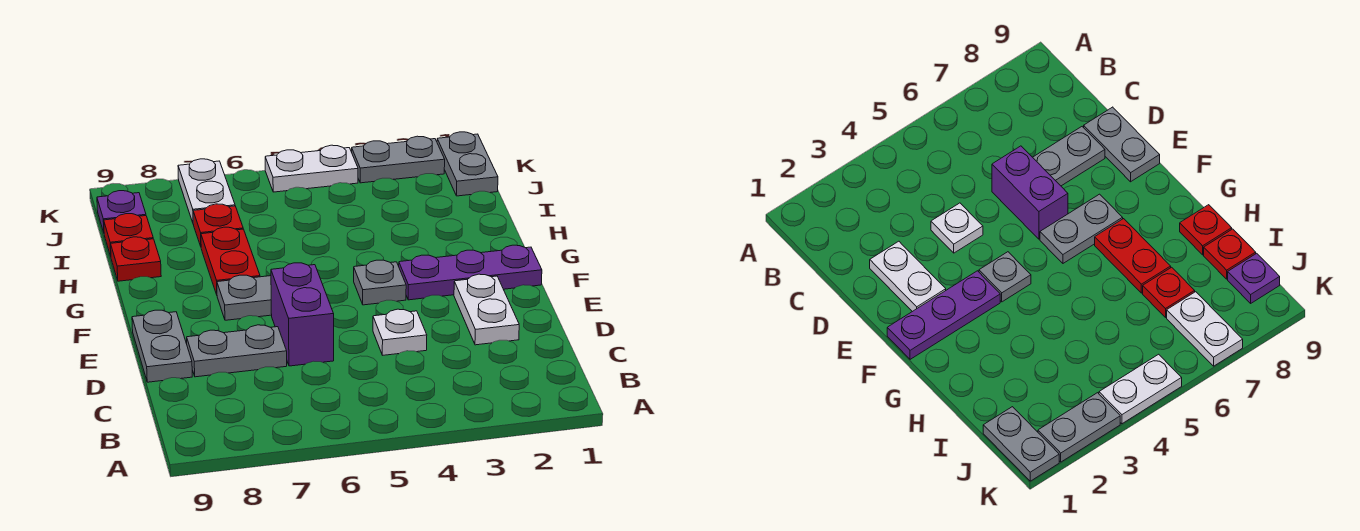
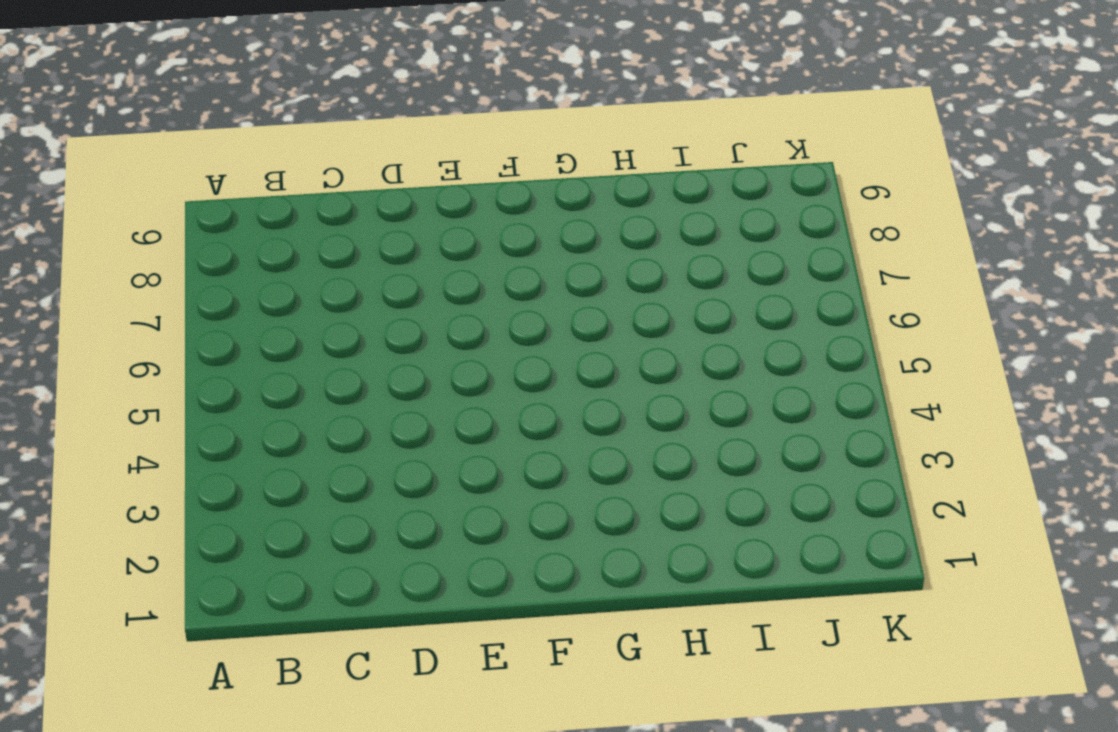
none -> white plate D2:E2 level 1
none -> white plate D4 level 1
none -> purple brick D6:E6 level 1

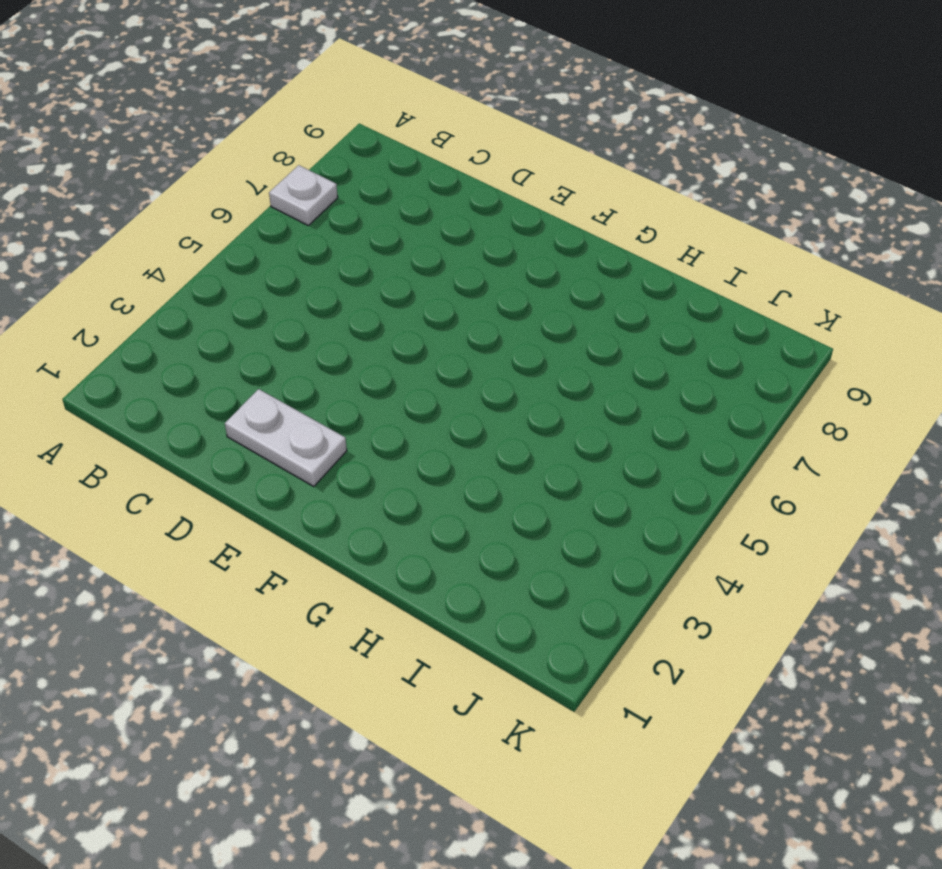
white plate A7 level 1 -> white plate D4 level 1
none -> purple brick D6:E6 level 1
none -> grey plate D7:D8 level 1
none -> grey plate D9:E9 level 1

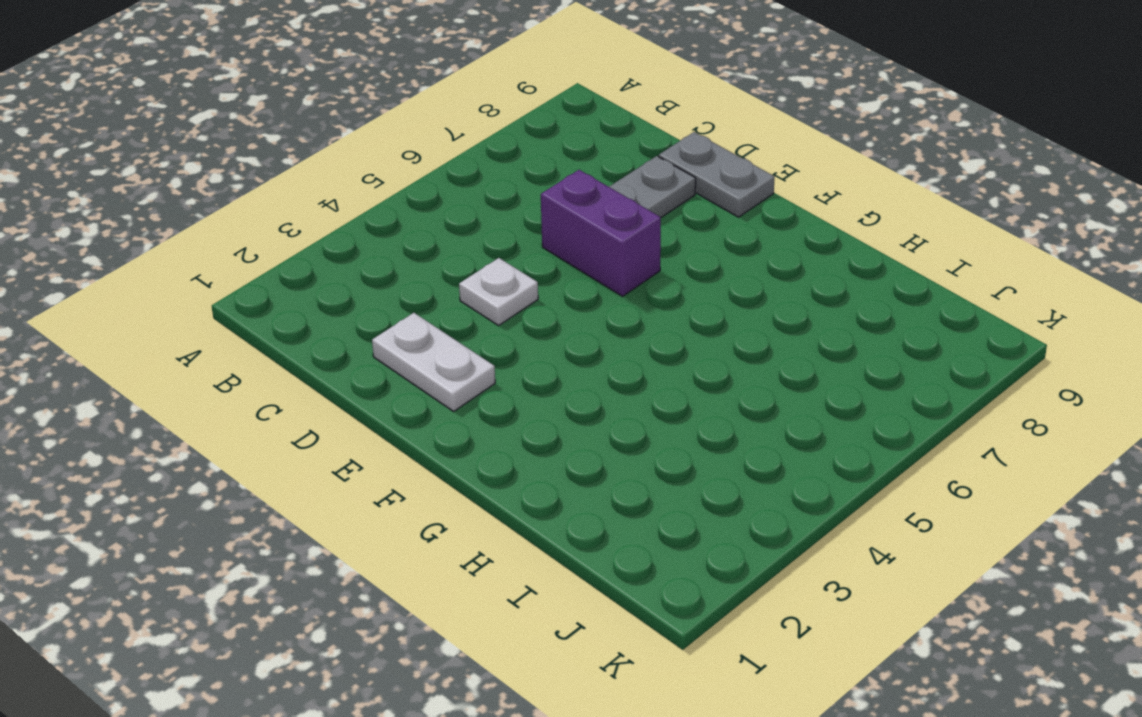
none -> purple plate F1:F3 level 1
none -> grey plate F4 level 1
none -> grey plate F6:F7 level 1

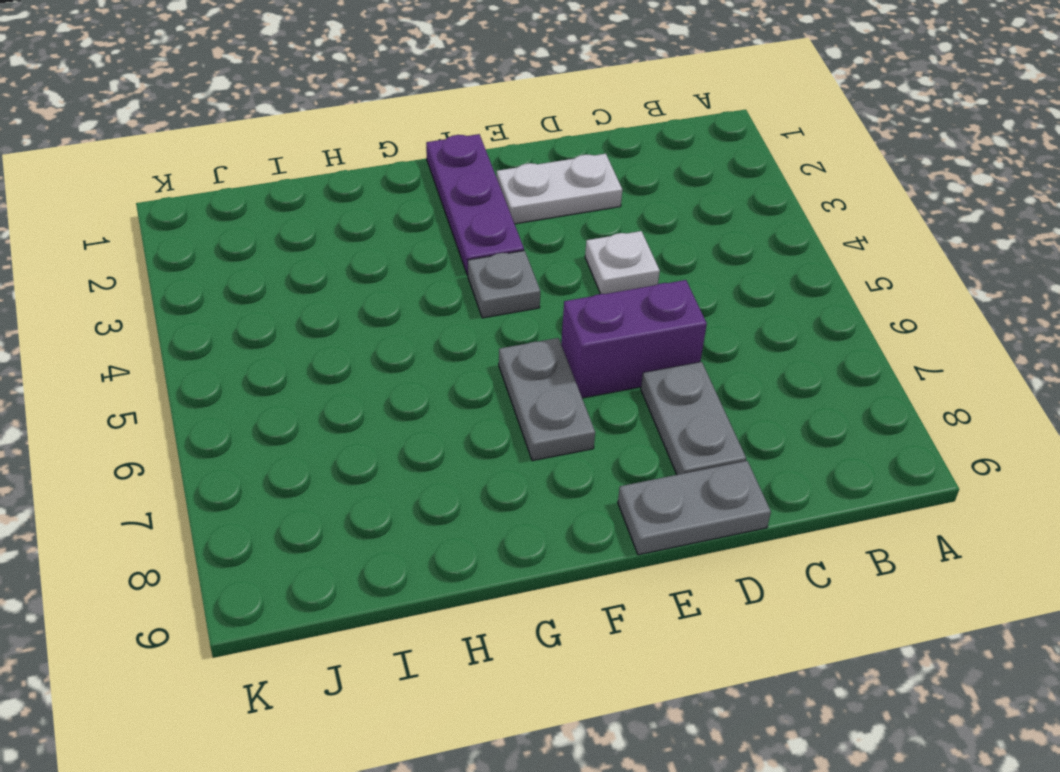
none -> red plate G7:H7 level 1
none -> red plate H9 level 1
none -> red plate I7 level 1

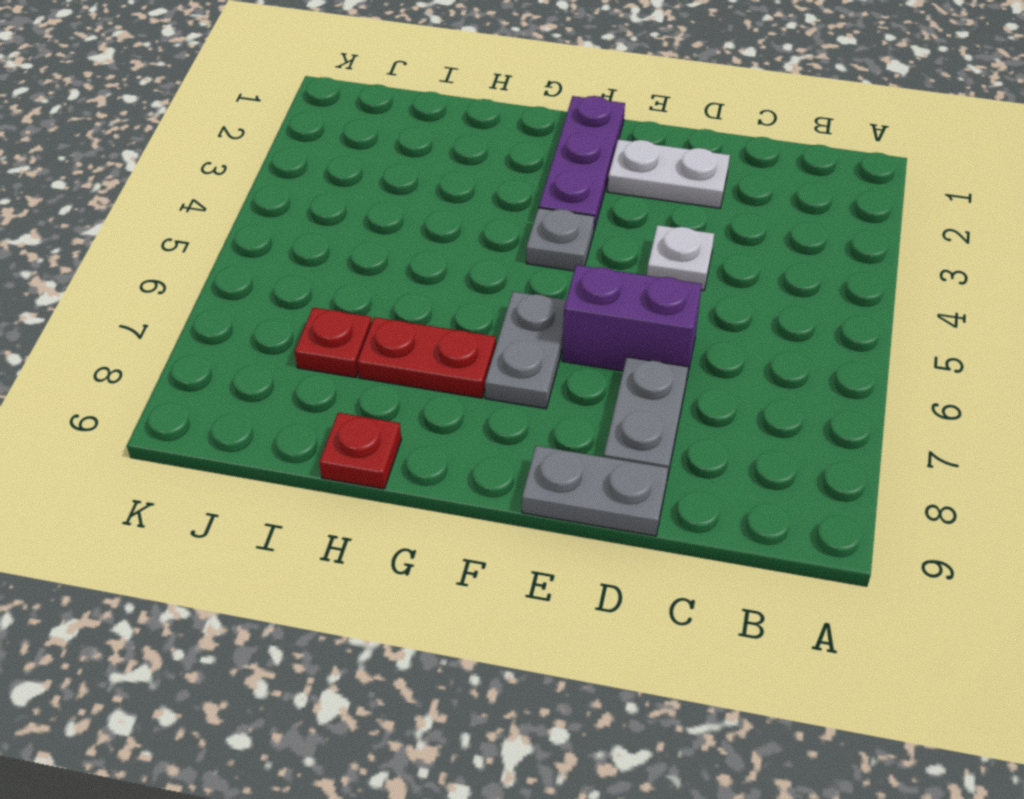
none -> red plate I9 level 1
none -> grey plate J1:K1 level 1
none -> white plate J7:K7 level 1

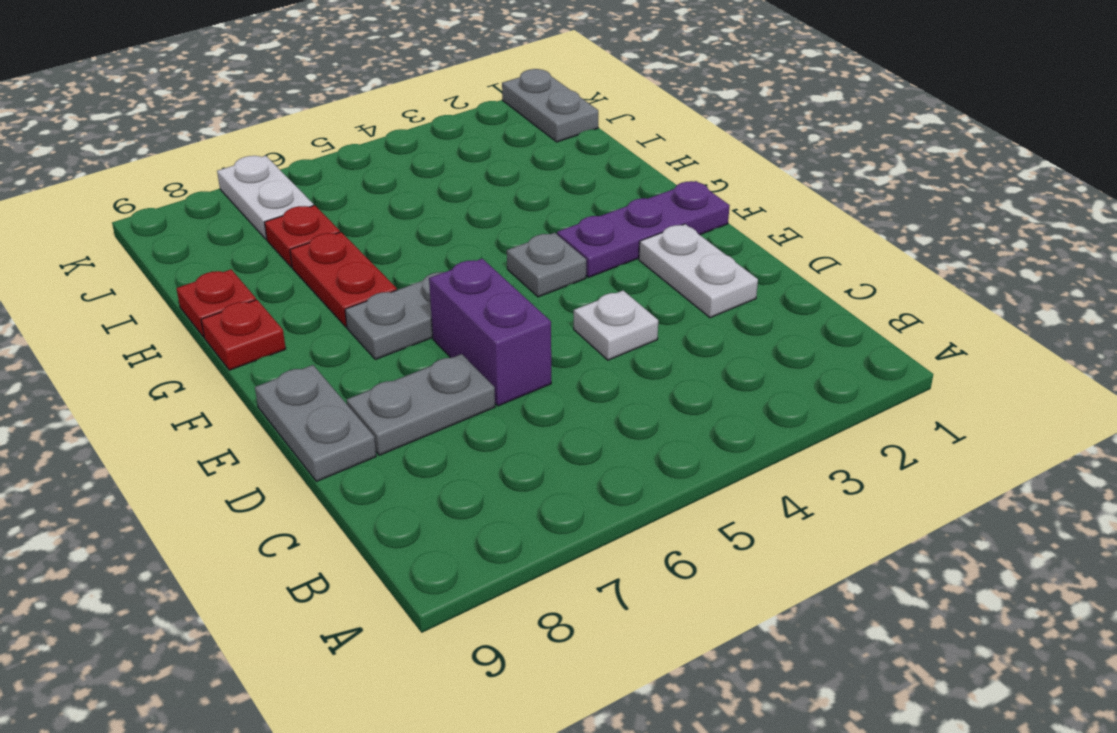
red plate G9 level 1 -> red plate I9 level 1
none -> purple plate J9 level 1
none -> grey plate K2:K3 level 1
none -> white plate K4:K5 level 1

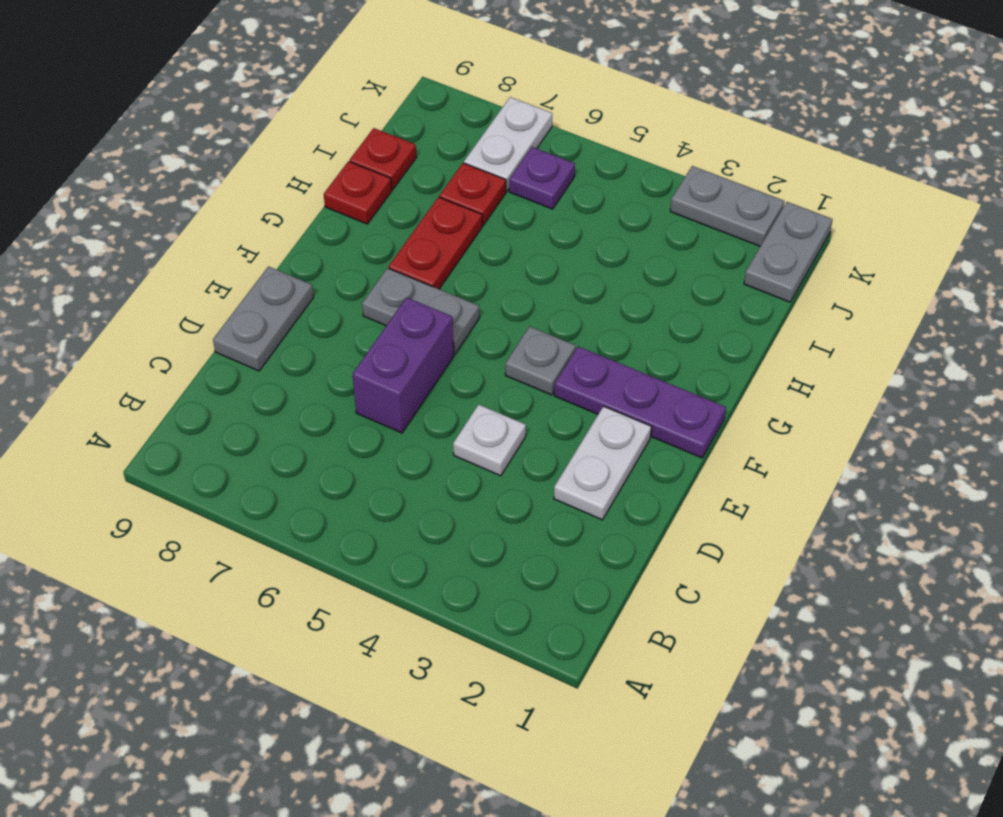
purple plate J6 level 1 -> purple plate J9 level 1
none -> grey plate D7:D8 level 1
none -> white plate K4:K5 level 1

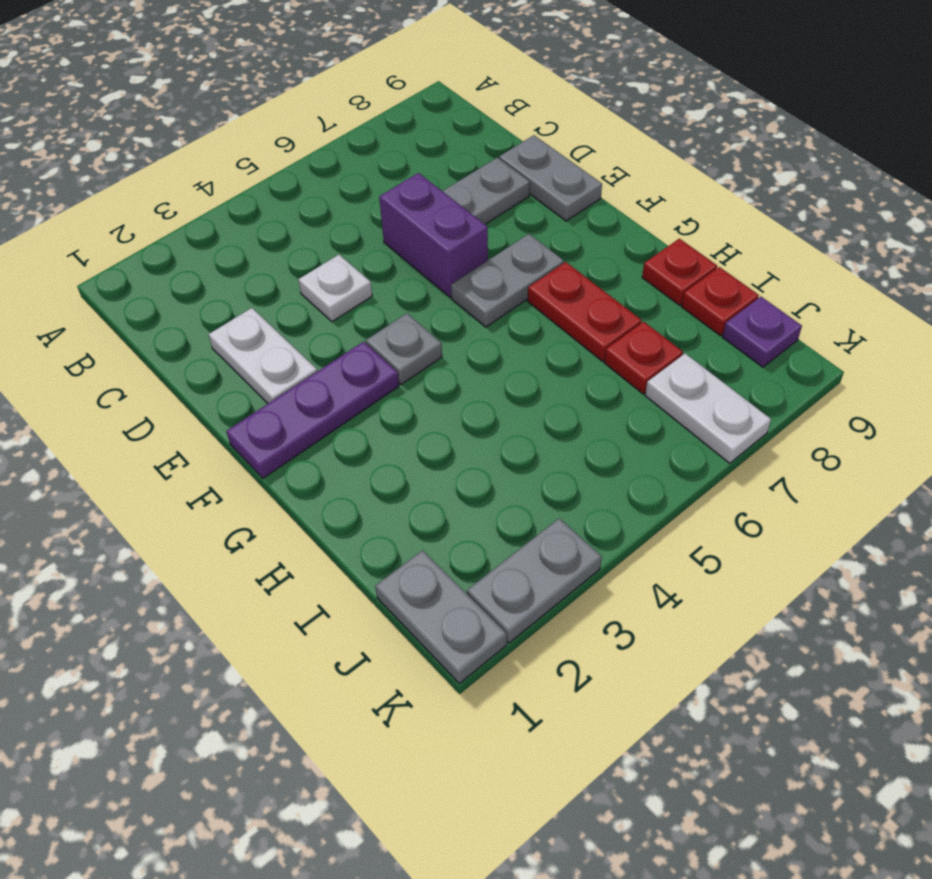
none -> white plate K4:K5 level 1

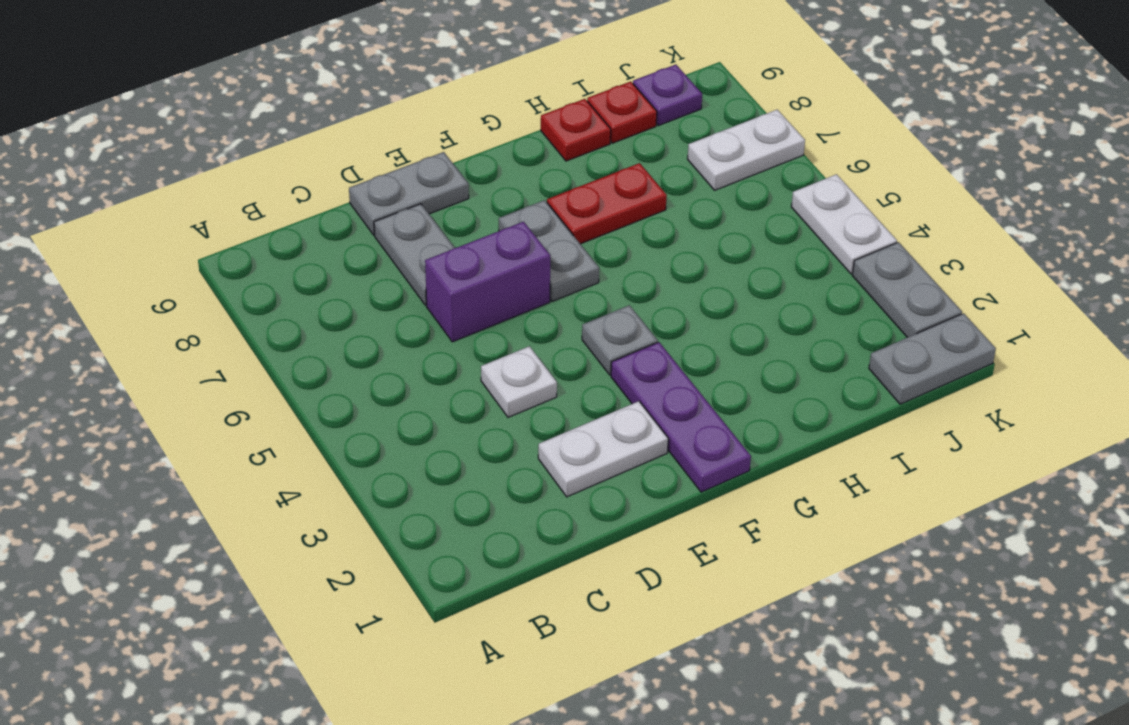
none -> red plate I7 level 1

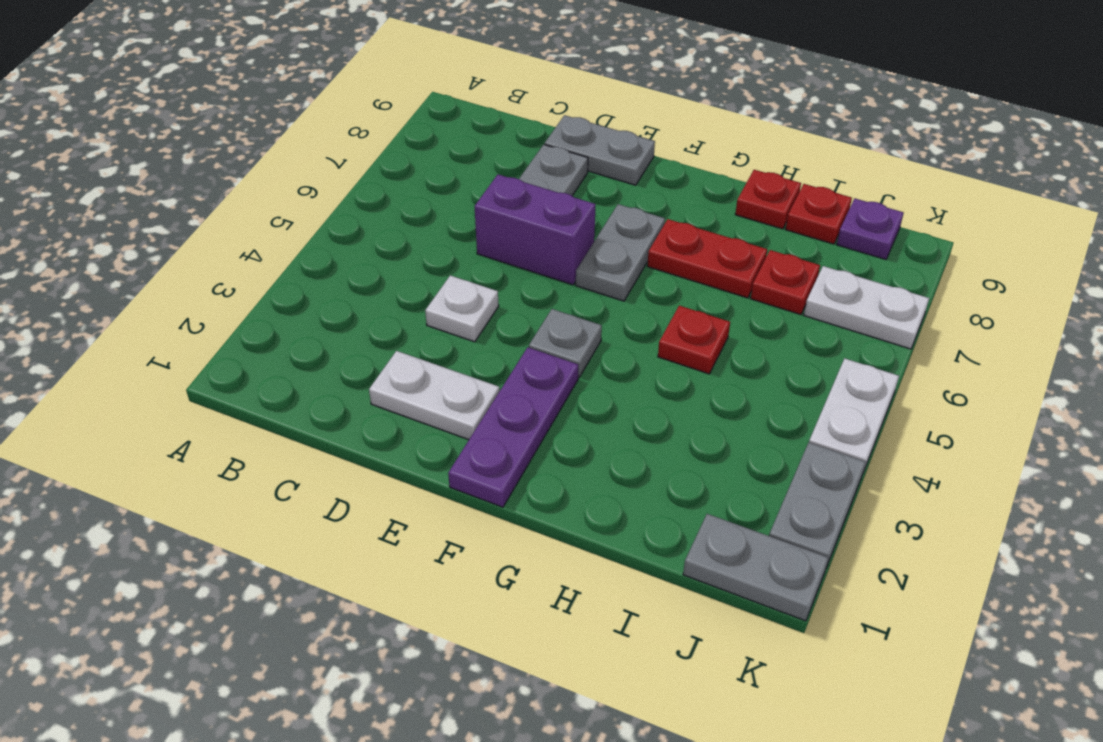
red plate H5 level 1 -> none

